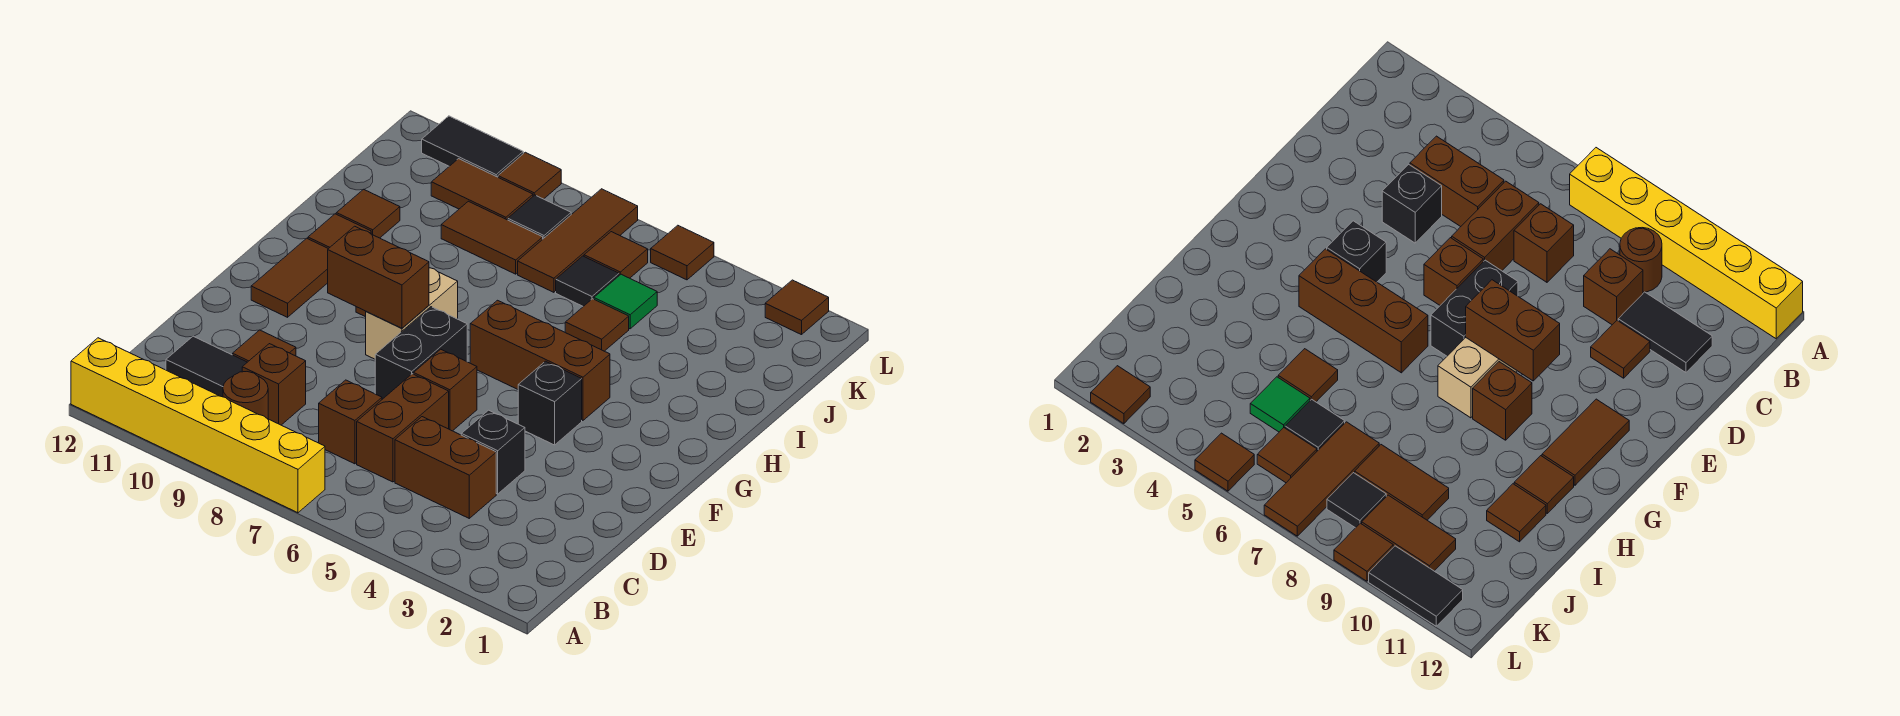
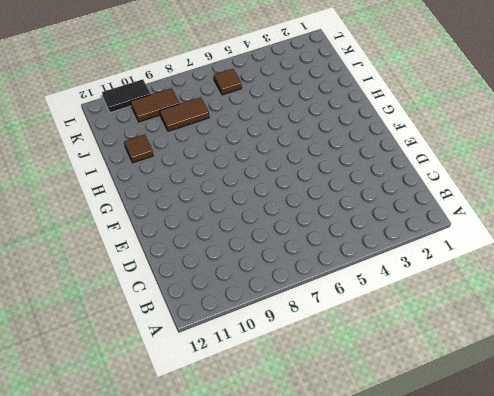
none -> yellow brick A7:A12 level 1
none -> brown round brick B9 level 1
none -> brown brick C4:C5 level 1
none -> brown brick C6:D6 level 1

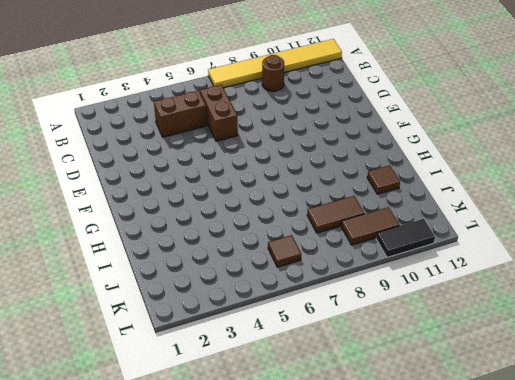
yellow tile A7:A12 level 1 -> yellow brick A7:A12 level 1
none -> brown brick C7 level 1
none -> brown brick C9 level 1
none -> black tile C10:C11 level 1
none -> black brick D4 level 1

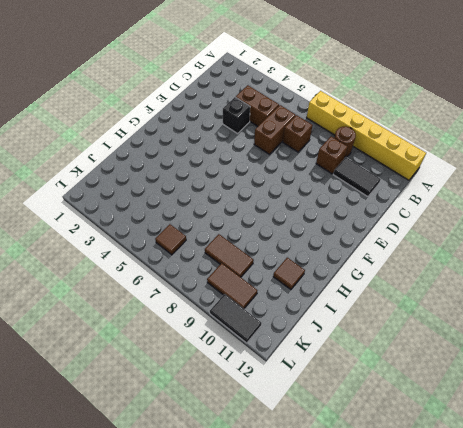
none -> brown tile D10 level 1
none -> brown brick E6 level 1
none -> black brick E7:F7 level 1
none -> black brick F4 level 1

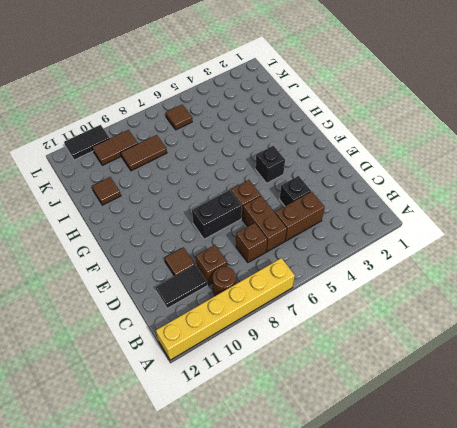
black brick E7:E8 level 1 -> black brick E7:F7 level 1
none -> tan brick F8:G8 level 1
none -> brown tile F11:G11 level 1
none -> brown brick G4:G6 level 1
none -> brown brick G9 level 1

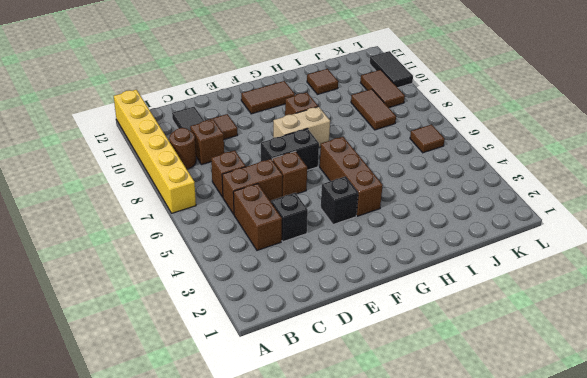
none -> brown tile H11 level 1
none -> brown tile I5 level 1
none -> green tile J5 level 1
none -> black tile J6 level 1

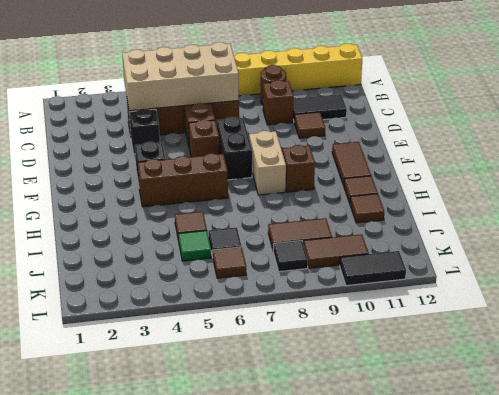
tan brick B4:C7 level 2 -> none
none -> brown tile J7:L7 level 1
none -> brown tile L2 level 1
none -> brown tile L5 level 1
none -> brown tile L9 level 1

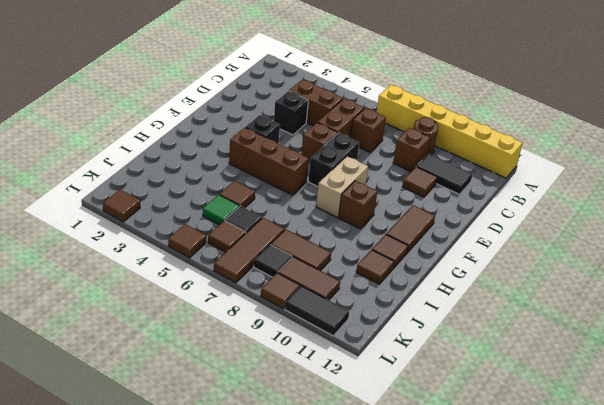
none -> brown brick F8:F9 level 2

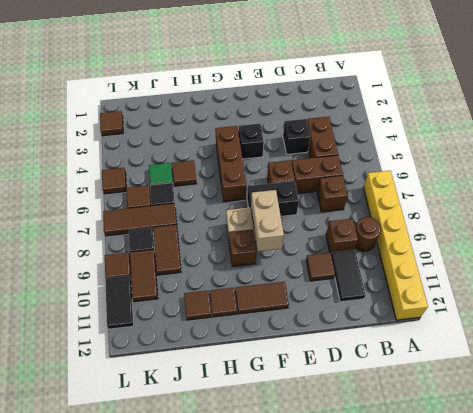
tan brick F8:F9 level 2 -> brown brick F8:F9 level 2

